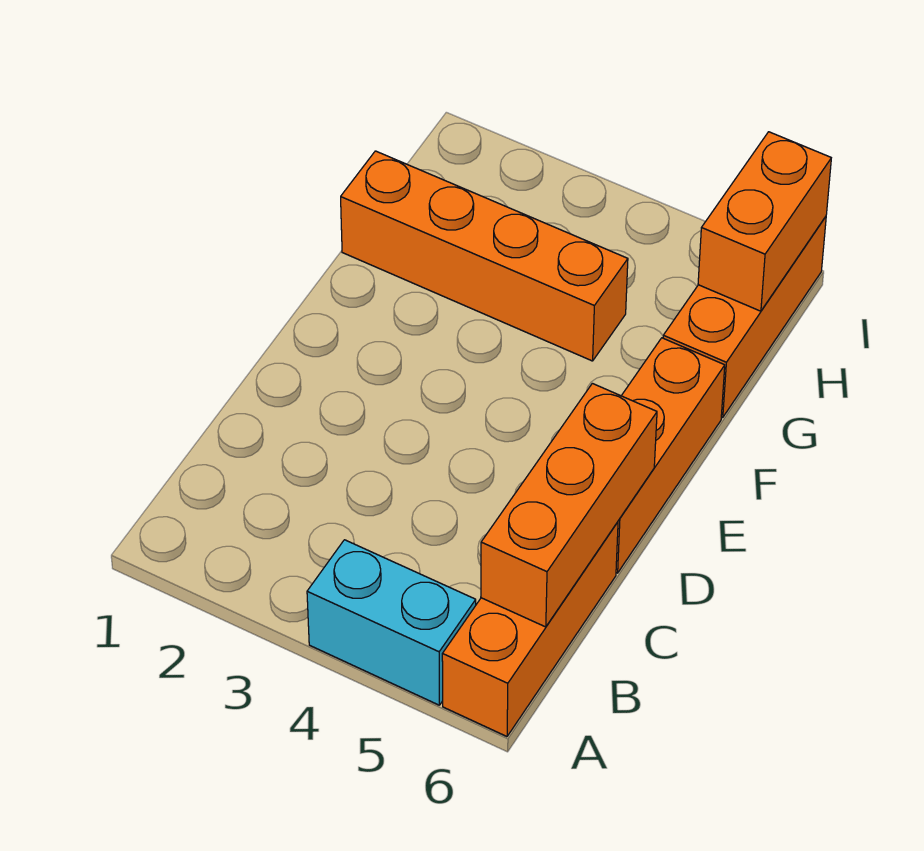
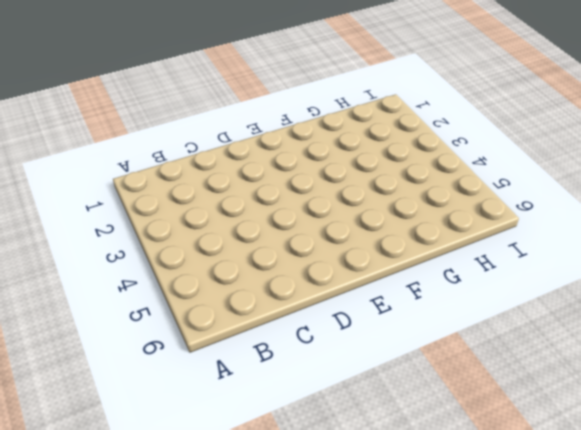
none -> cyan brick A4:A5 level 1
none -> orange brick A6:C6 level 1

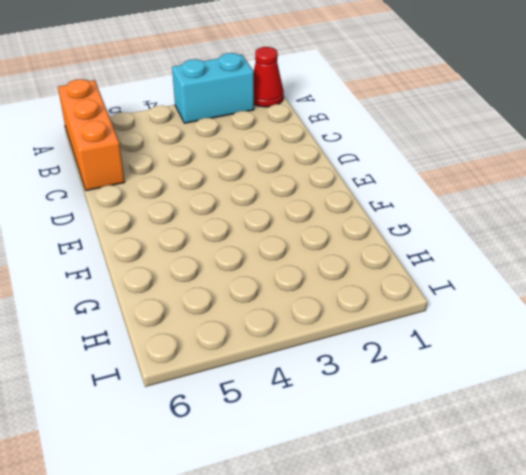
red cone A1 level 1 -> none
cyan brick A2:A3 level 1 -> cyan brick A4:A5 level 1
none -> orange brick D6:F6 level 1
none -> orange brick G1:G4 level 1

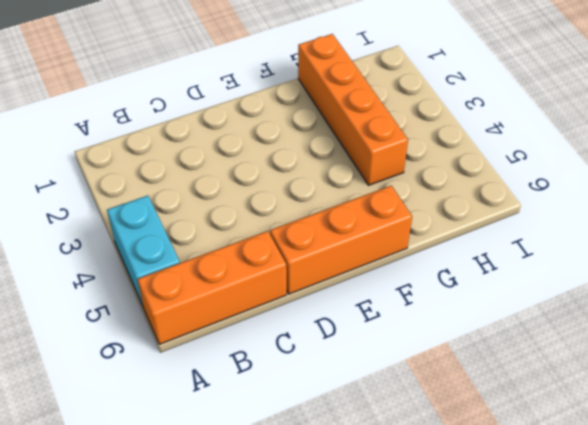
none -> orange brick G6:I6 level 1
none -> orange brick B6:D6 level 2

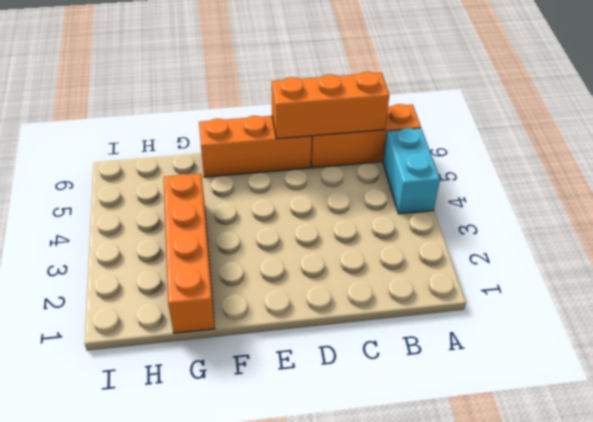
none -> orange brick G6:I6 level 1
none -> orange brick H6:I6 level 2

